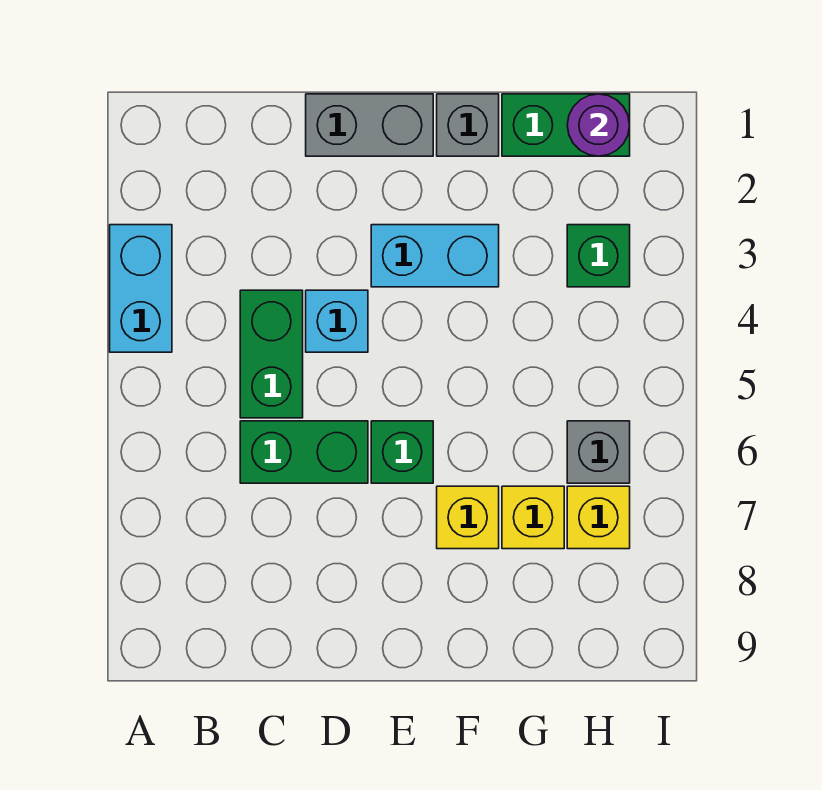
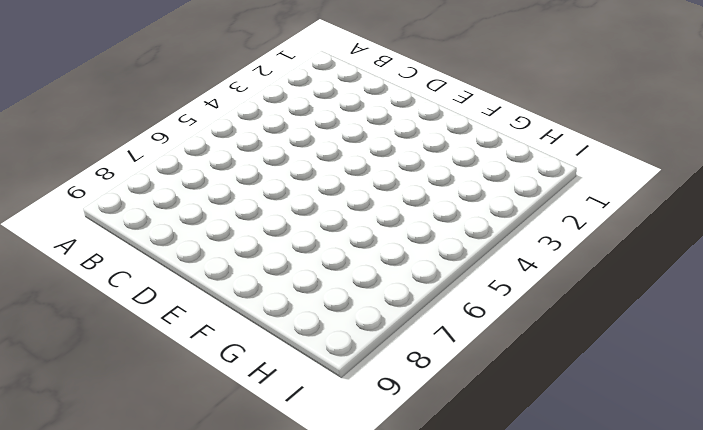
none -> cyan brick A3:A4 level 1
none -> green brick C4:C5 level 1
none -> green brick C6:D6 level 1

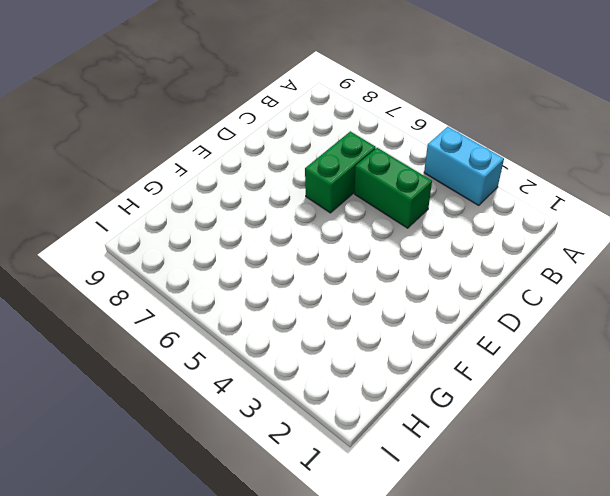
none -> grey brick D1:E1 level 1
none -> cyan brick D4 level 1
none -> cyan brick E3:F3 level 1

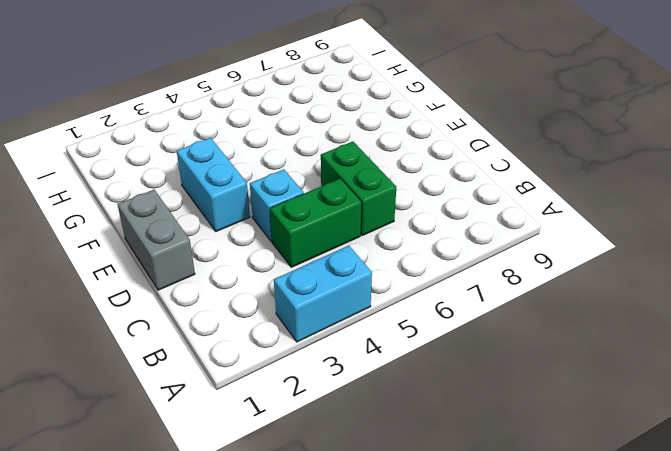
none -> green brick E6 level 1
none -> grey brick F1 level 1
none -> yellow brick F7 level 1

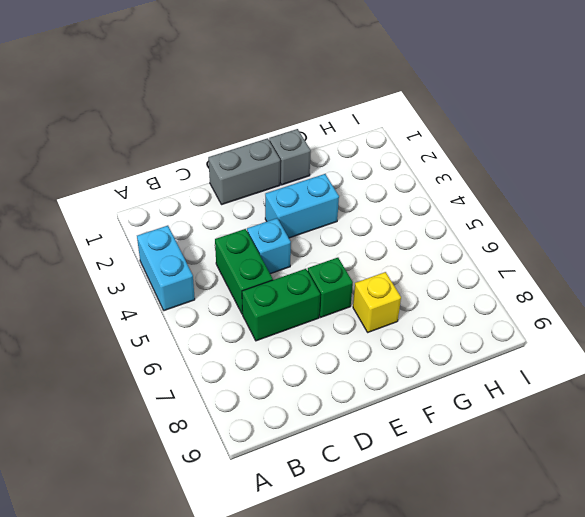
none -> green brick G1:H1 level 1
none -> yellow brick G7 level 1
none -> green brick H3 level 1

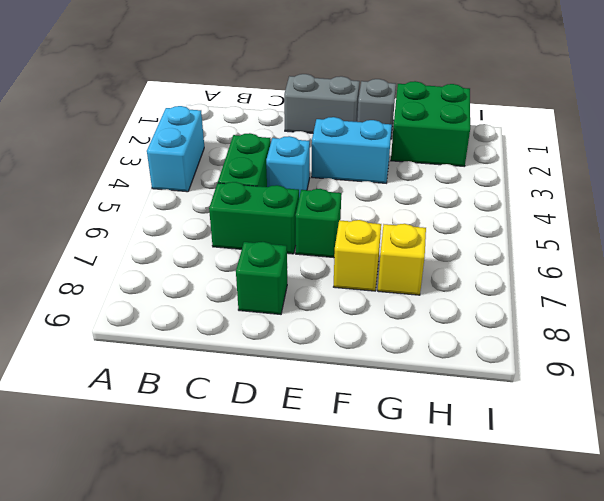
green brick D8 level 1 -> green brick H3 level 1
green brick G1:H2 level 1 -> green brick G1:H1 level 1
none -> grey brick H6 level 1
none -> yellow brick H7 level 1
none -> purple round brick H1 level 2

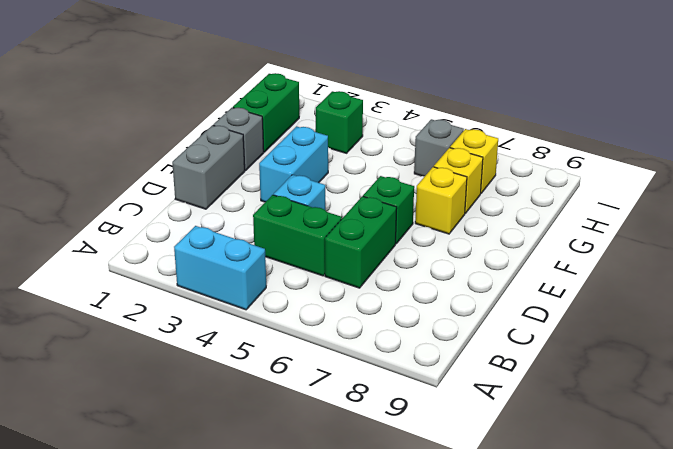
none -> purple round brick H1 level 2

